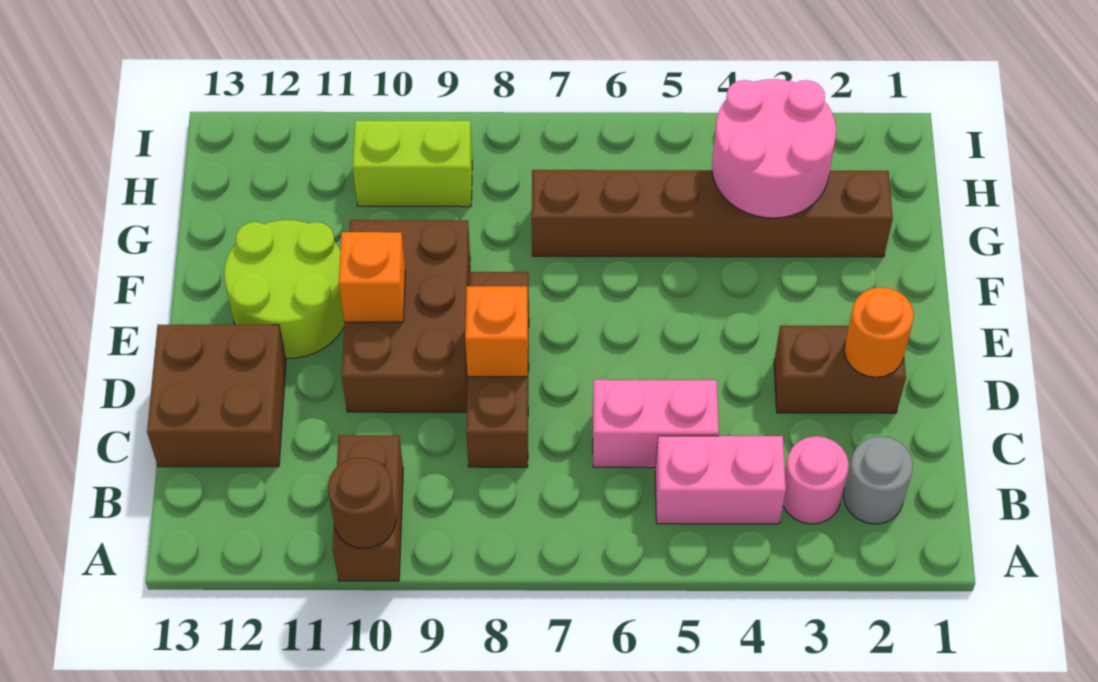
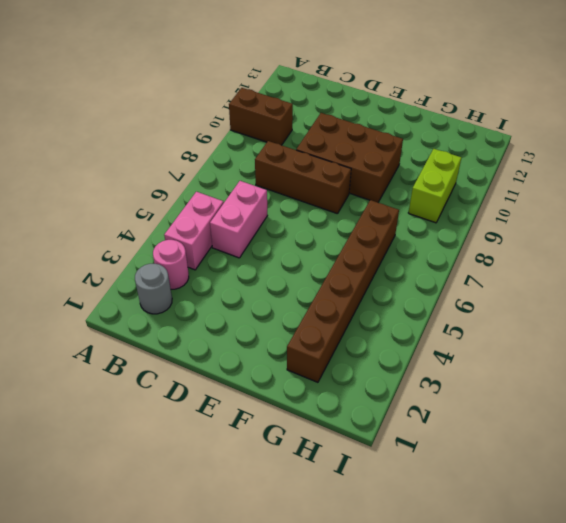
none -> brown brick C12:D13 level 1
none -> brown brick D2:D3 level 1
none -> lime round brick E11:F12 level 1

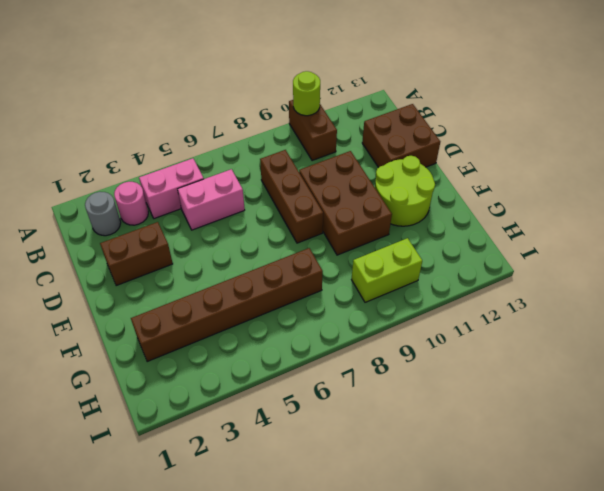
lime round brick A10 level 2 -> brown round brick A10 level 2
none -> orange round brick D2 level 2
none -> orange brick D8 level 2
none -> orange brick E10 level 2

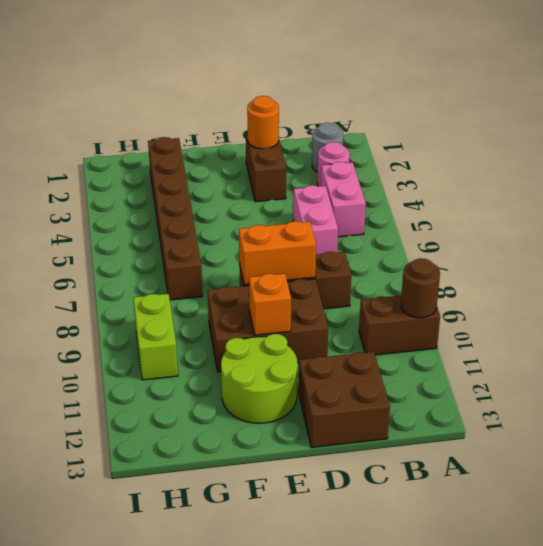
orange brick D8:E8 level 2 -> orange brick D8 level 2
none -> pink round brick G3:H4 level 2

